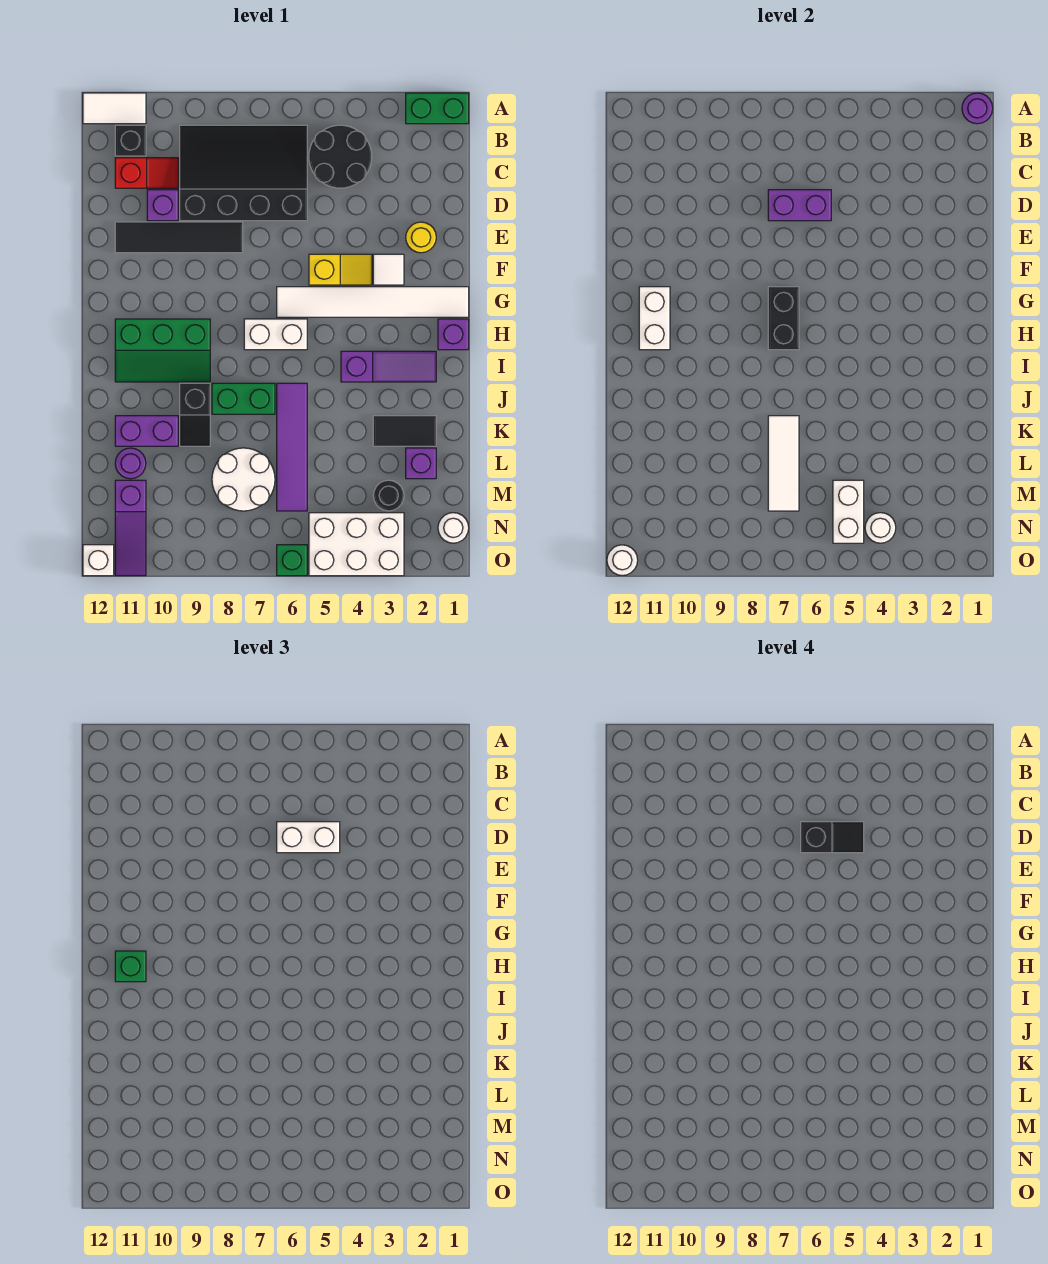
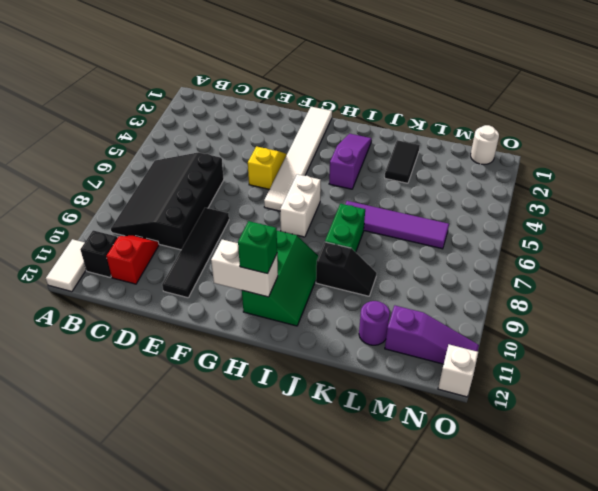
none -> green brick A1:A2 level 1
none -> black round brick B4:C5 level 1
none -> purple brick D10 level 1
none -> yellow round brick E2 level 1

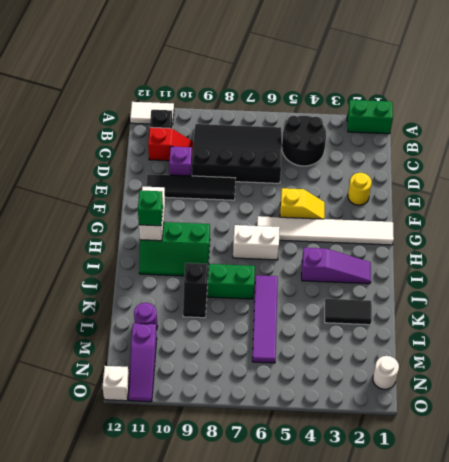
none -> white tile F3 level 1
none -> purple brick H1 level 1
none -> purple brick K10:K11 level 1
none -> purple brick L2 level 1

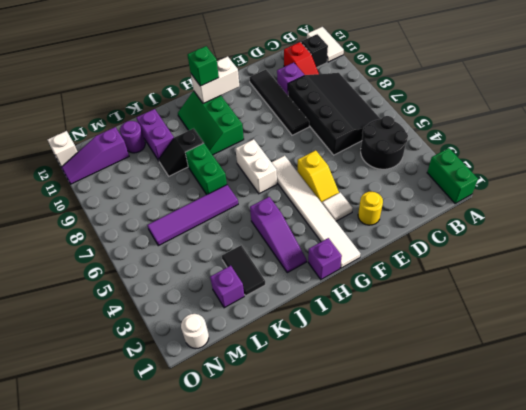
none -> white round brick L7:M8 level 1
none -> black round brick M3 level 1
none -> white brick N3:O5 level 1
none -> green brick O6 level 1

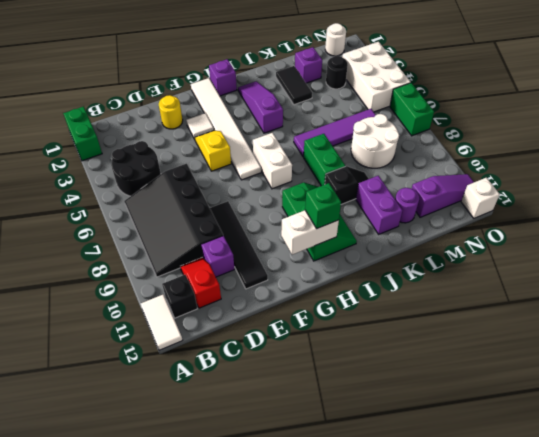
green brick O6:O7 level 1 -> green brick O6 level 1
none -> purple round brick A1 level 2
none -> purple brick D6:D7 level 2
none -> black brick G7:H7 level 2
none -> white tile K7:M7 level 2

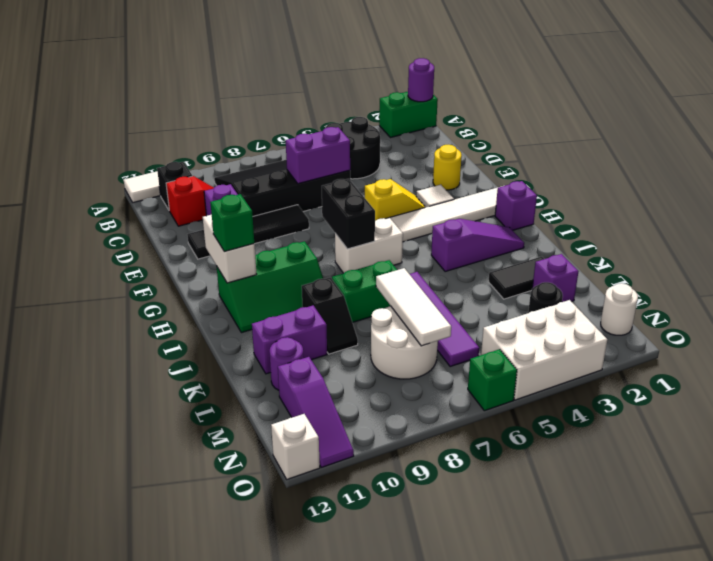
none -> white brick M5:N5 level 2
none -> white round brick N4 level 2
none -> white round brick O12 level 2
none -> white brick D5:D6 level 3

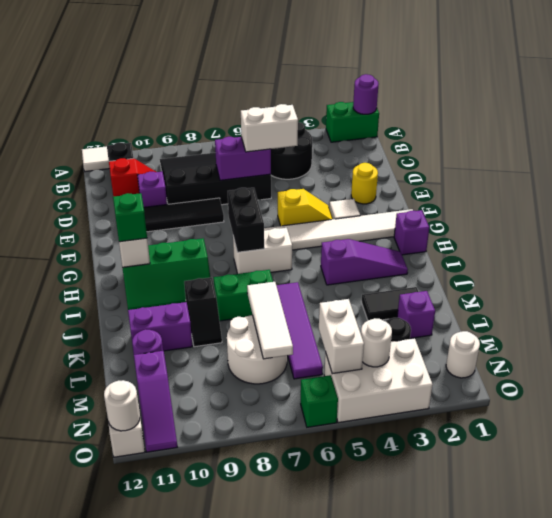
none -> black slope D5:D6 level 4 top 6

